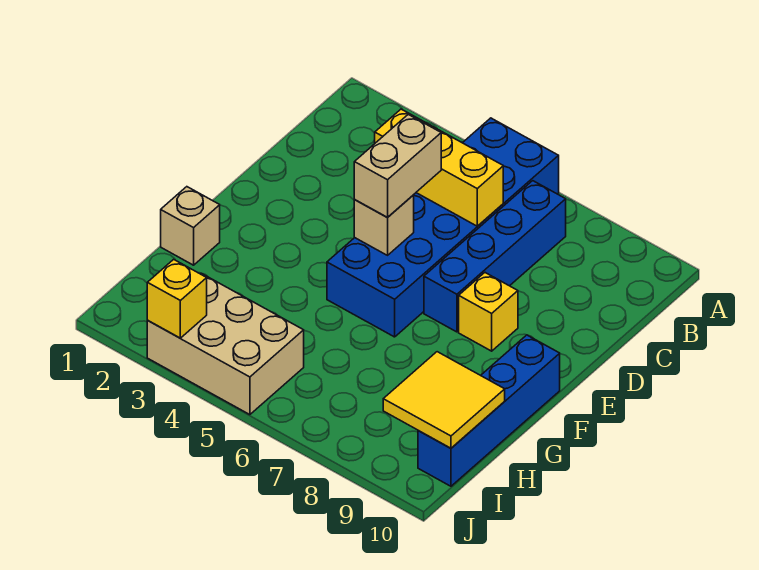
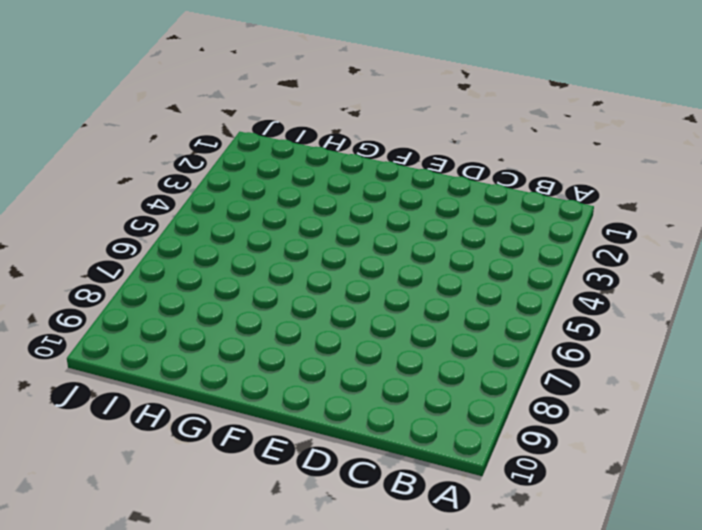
none -> blue brick A5:F6 level 1
none -> blue brick B7:E7 level 1

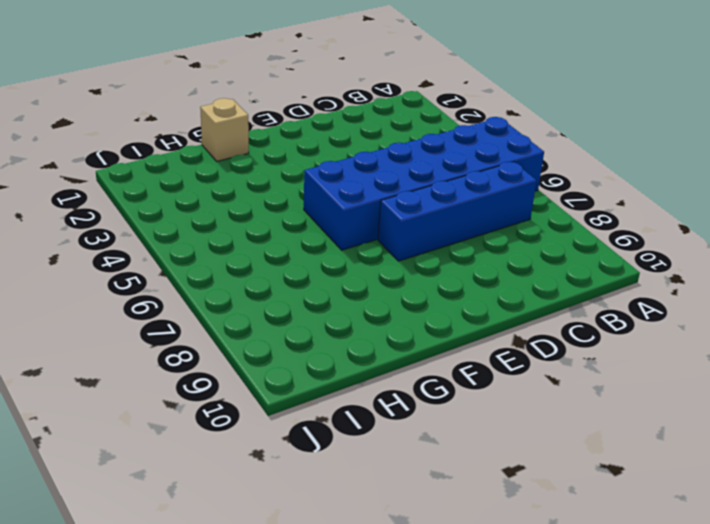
none -> yellow brick E8 level 1
none -> blue brick F10:I10 level 1

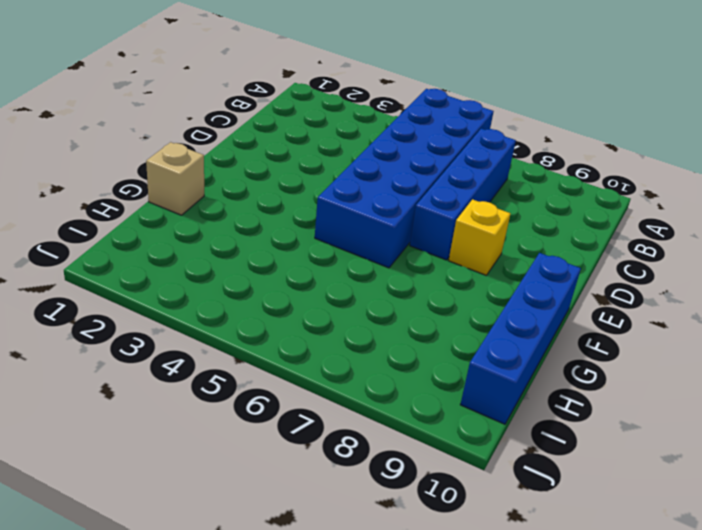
none -> tan brick I3:J5 level 1
none -> yellow brick C4:C6 level 2

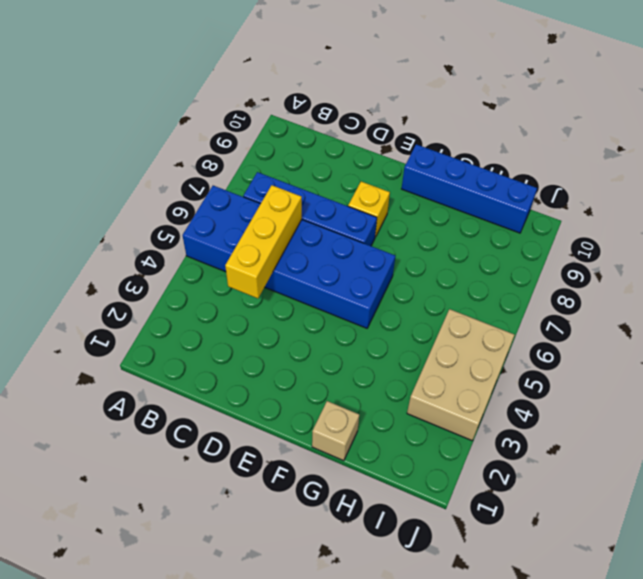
none -> tan brick E5 level 2
none -> yellow tile H9:I10 level 2

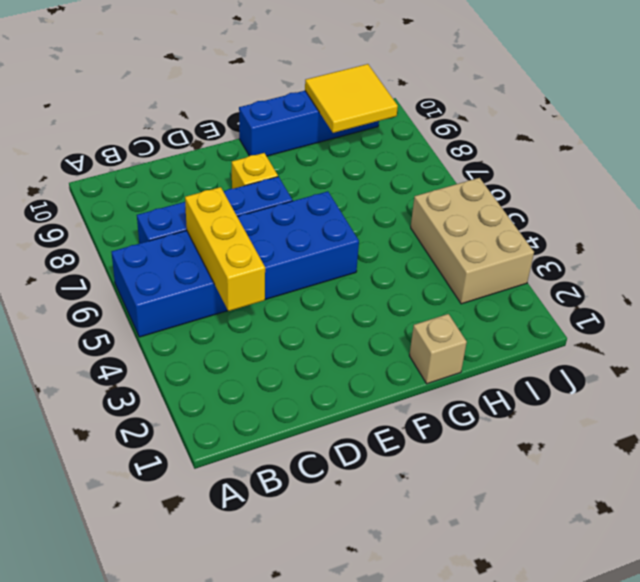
none -> tan brick E5 level 2
none -> yellow brick J3 level 2

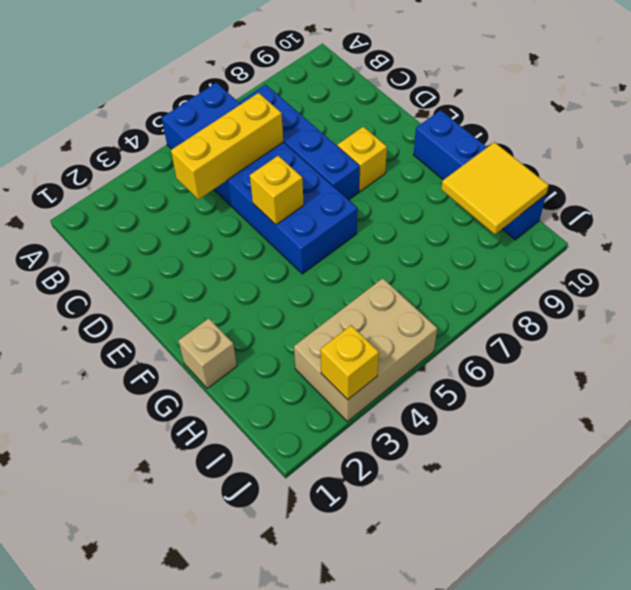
yellow brick E5 level 2 -> tan brick E5 level 2
none -> tan brick D5:E5 level 3

